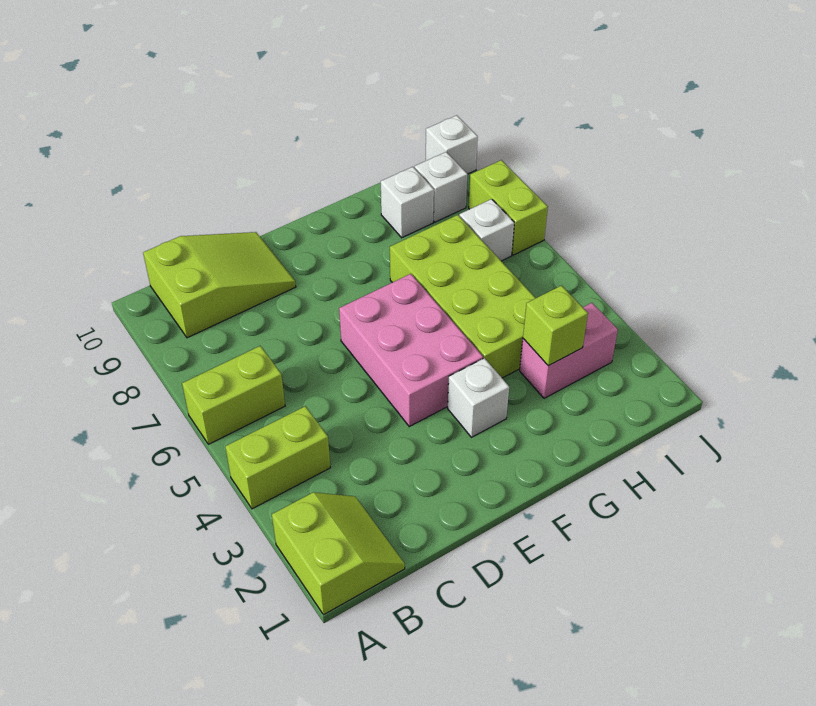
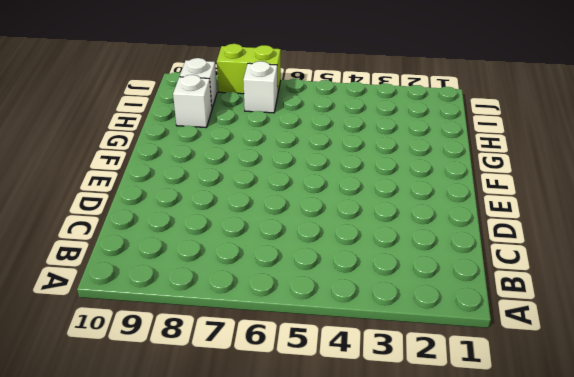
none -> lime slope A1:B2 level 1 top A
none -> lime brick A4:B4 level 1
none -> lime brick A6:B6 level 1

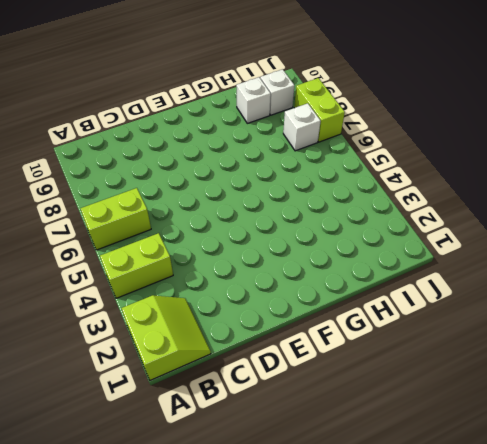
none -> lime slope B9:D10 level 1 top B
none -> pink brick E4:F6 level 1
none -> white brick F3 level 1

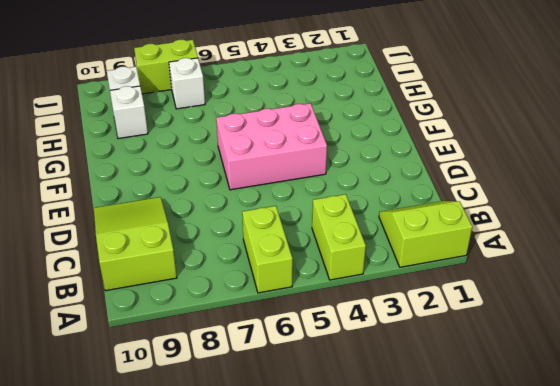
none -> white brick F3 level 1
none -> lime brick G4:H7 level 1
none -> pink brick H3:I3 level 1

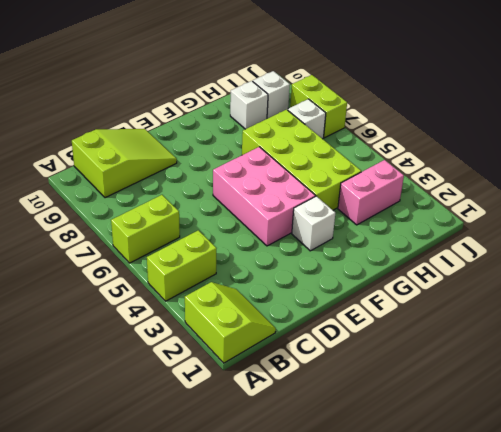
none -> white brick J10 level 1
none -> lime brick H3 level 2

